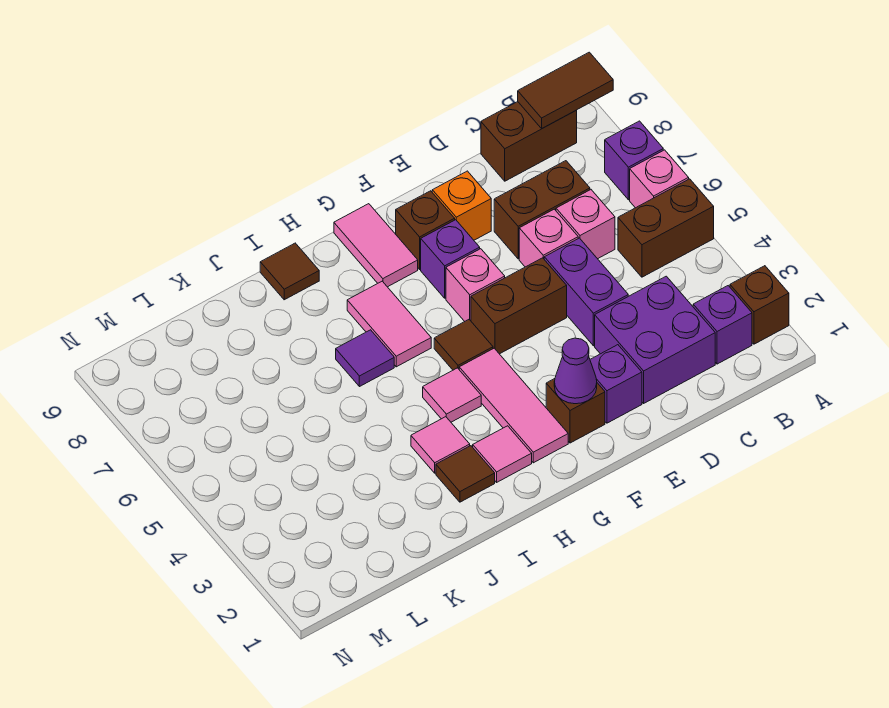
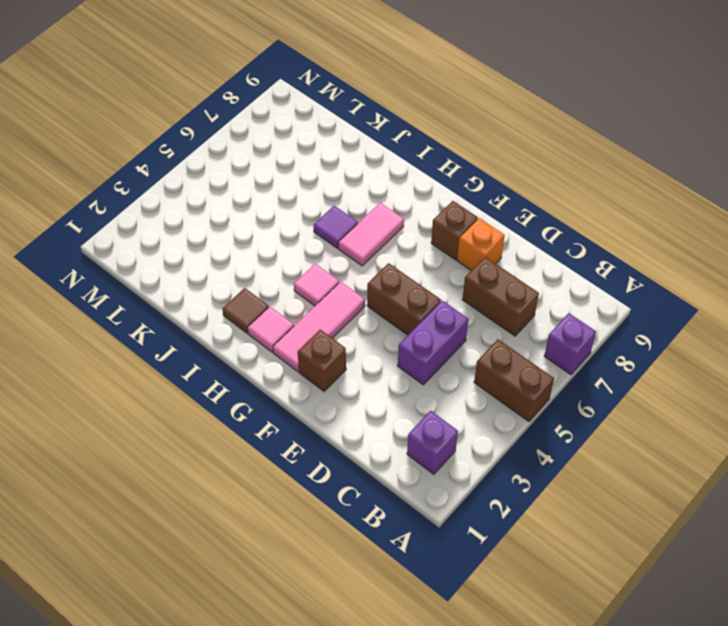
none -> brown brick A2 level 1
none -> pink brick A6 level 1
none -> brown brick B9:C9 level 1
none -> purple brick C2:D3 level 1

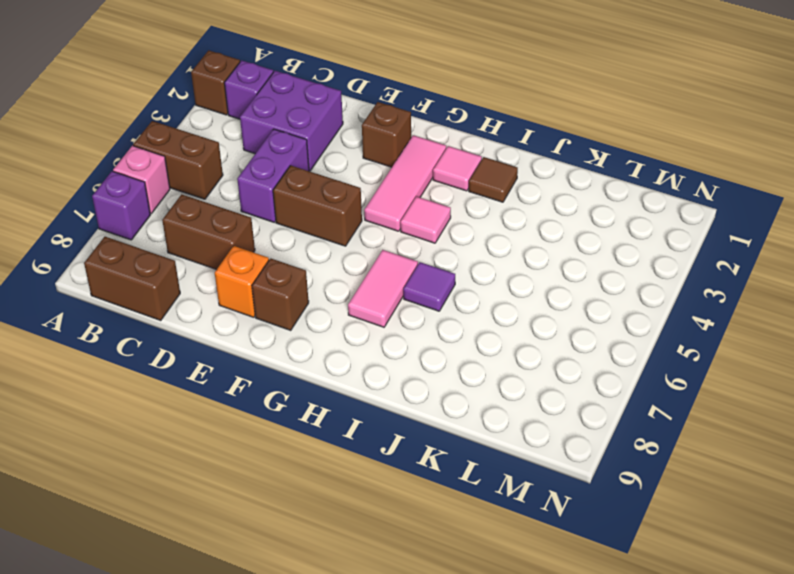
none -> pink brick C6 level 1
none -> pink brick D6 level 1
none -> purple brick E2 level 1
none -> pink brick F6 level 1

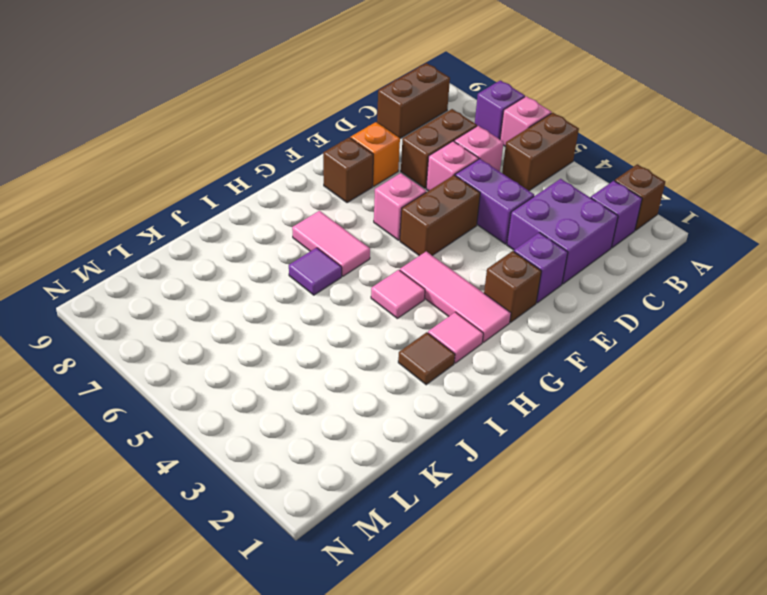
none -> purple brick F7 level 1
none -> brown tile G5 level 1
none -> pink tile G8:G9 level 1
none -> pink tile I3 level 1

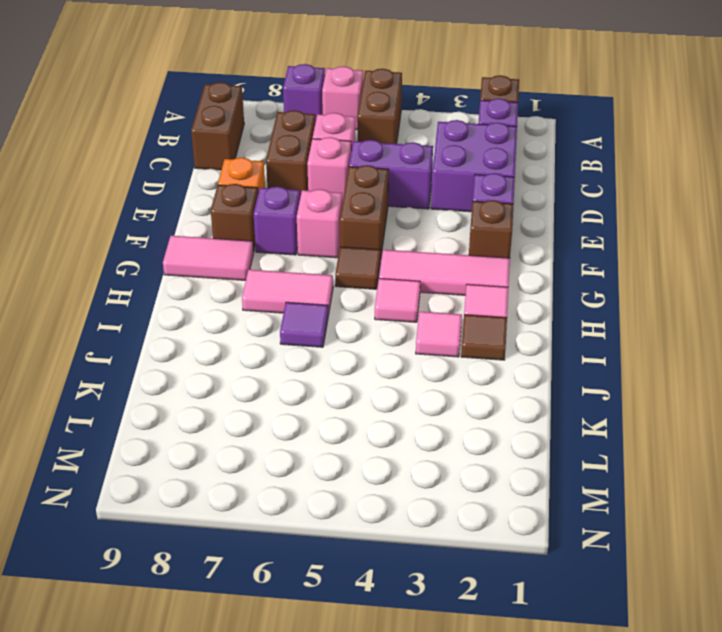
none -> brown tile I9 level 1
none -> brown tile A9:B9 level 2
none -> purple cone F2 level 2

